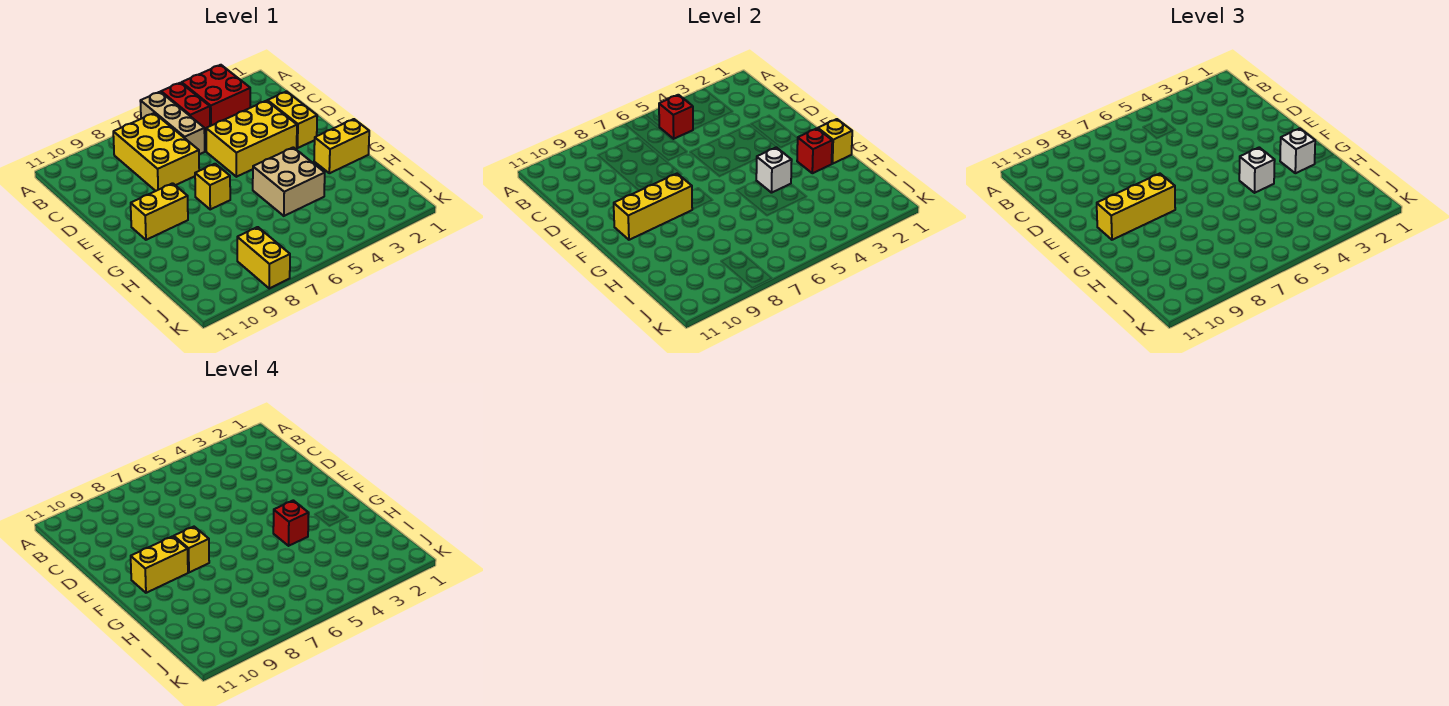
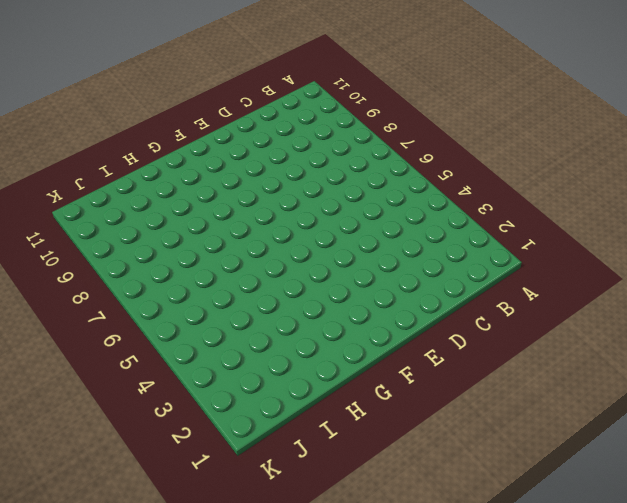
none -> red brick A3:B4 level 1
none -> red brick A5:B5 level 1
none -> tan brick A6:C6 level 1

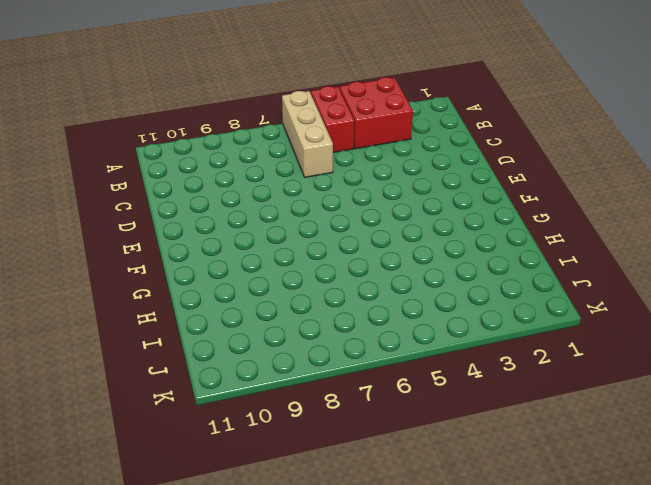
none -> yellow brick B7:D8 level 1
none -> yellow brick D2:E2 level 1
none -> yellow brick D3:E5 level 1

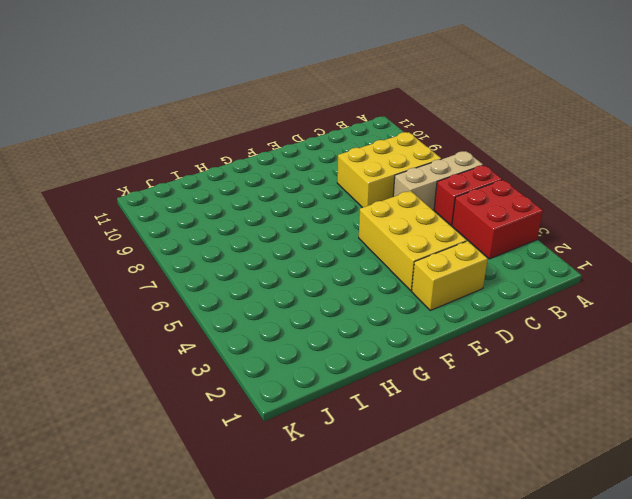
none -> yellow brick F7 level 1
none -> yellow brick F9:F10 level 1
none -> yellow brick G1:G2 level 1

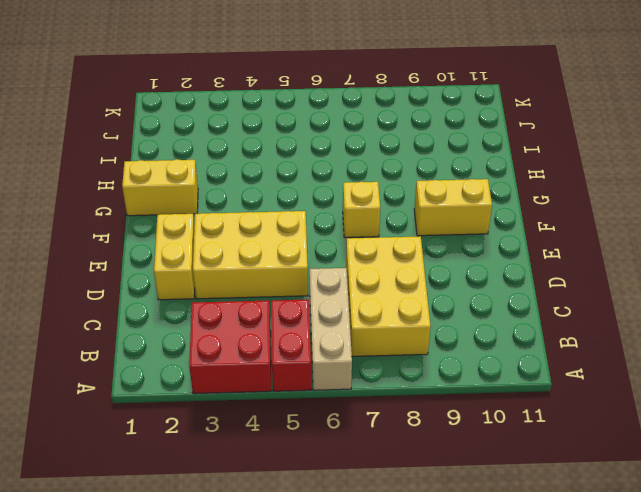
none -> tan brick G4:H5 level 1
none -> yellow brick J8:K8 level 1
none -> red brick B5 level 2

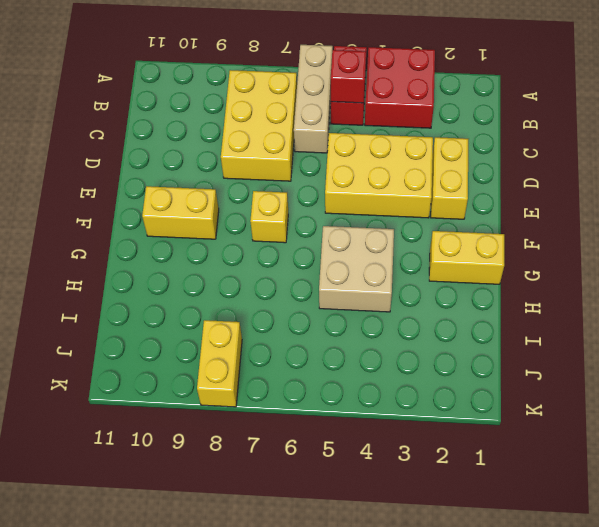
none -> yellow brick F8:F10 level 2
none -> yellow brick G1 level 2
none -> red brick G2 level 2

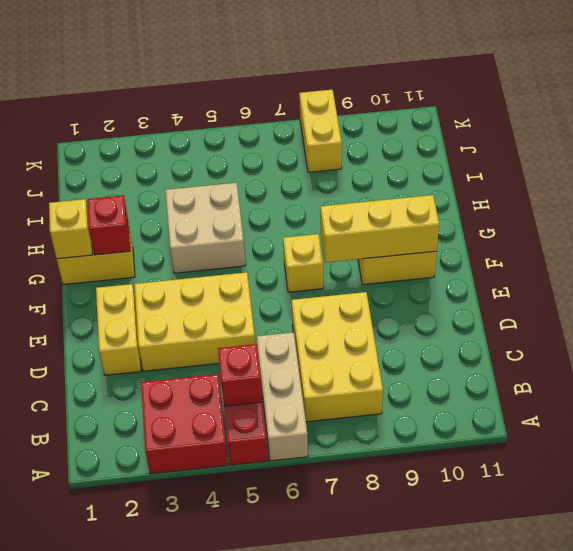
none -> white brick G4 level 2
none -> yellow brick F8:F10 level 3
none -> white brick G2 level 3

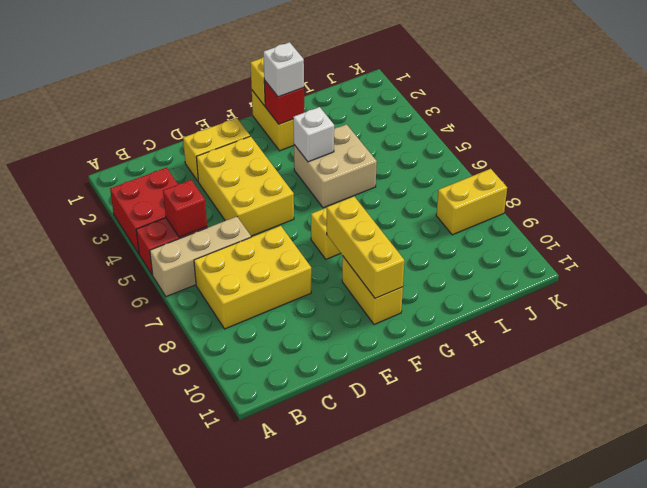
none -> yellow brick F8:F10 level 3
none -> white brick G4 level 3
none -> yellow brick F8 level 4

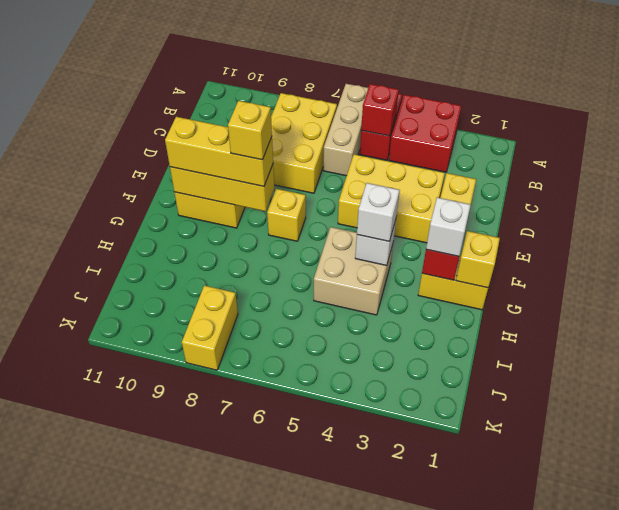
none -> yellow brick F9:F10 level 4
none -> red brick G4 level 4

